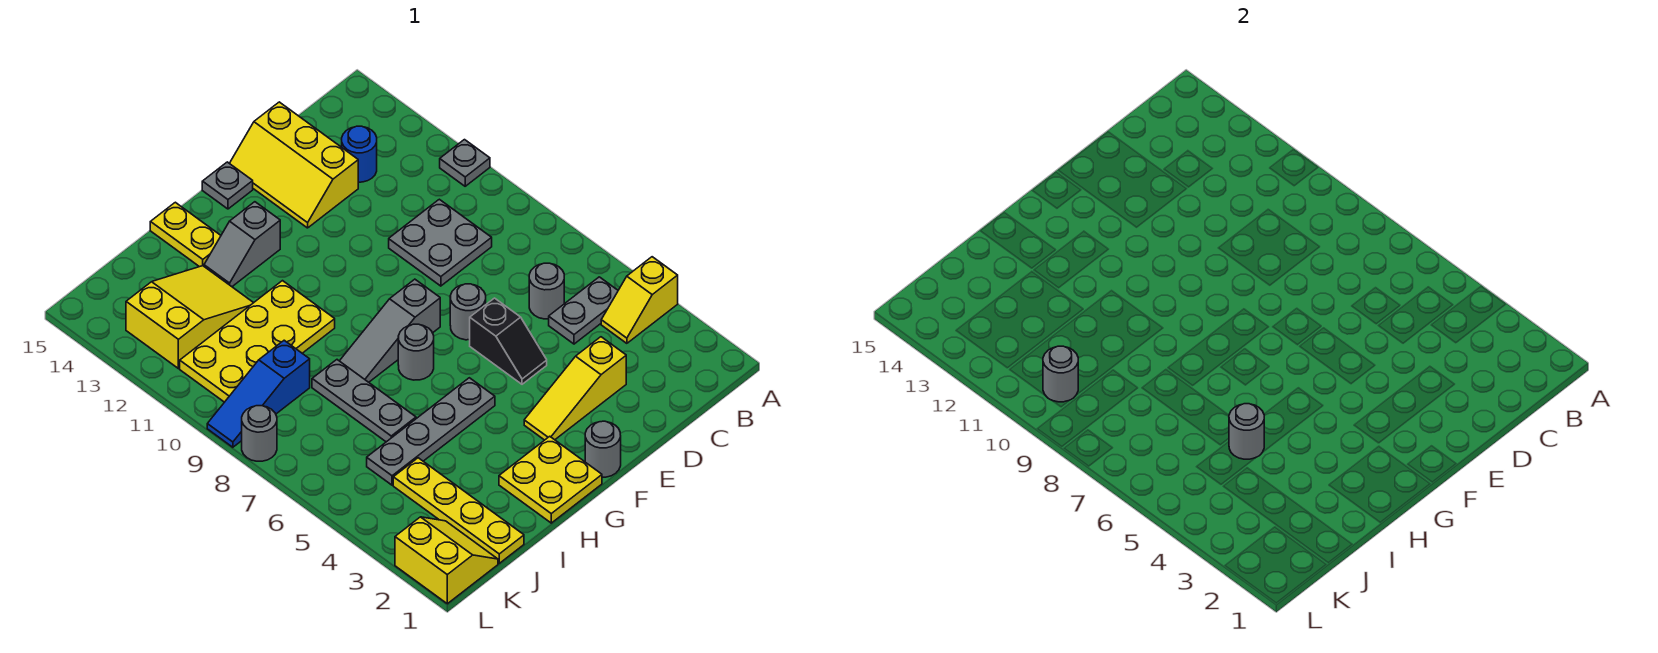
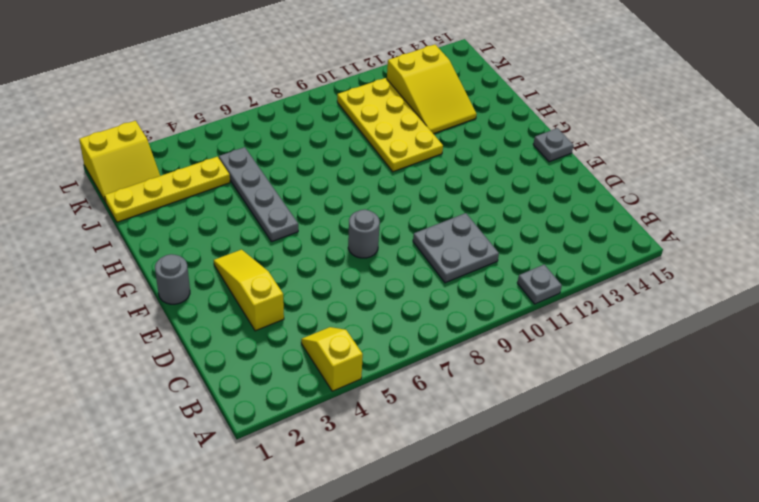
none -> grey plate B5:C5 level 1
none -> grey round brick C6 level 1
none -> blue round brick C13 level 1

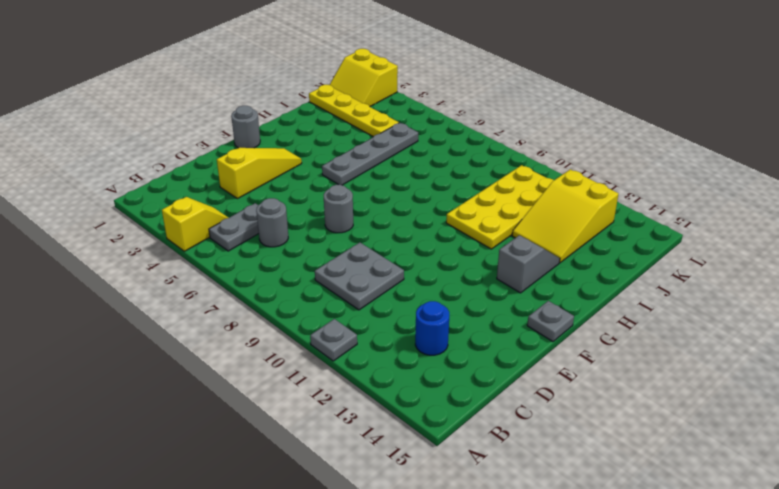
none -> yellow slope D13:E15 level 1 top D
none -> black slope E5:E6 level 1 top 6
none -> grey slope F8:H8 level 1 top F

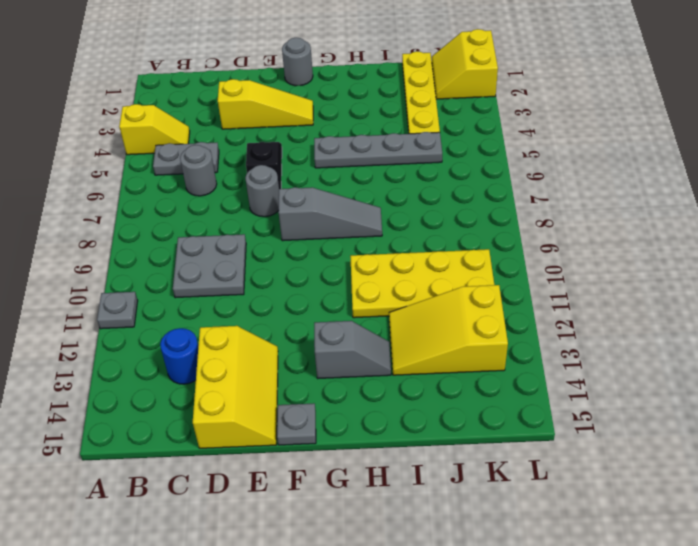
none -> yellow plate G1:H2 level 1
none -> grey round brick G7 level 1
none -> yellow plate H14:H15 level 1

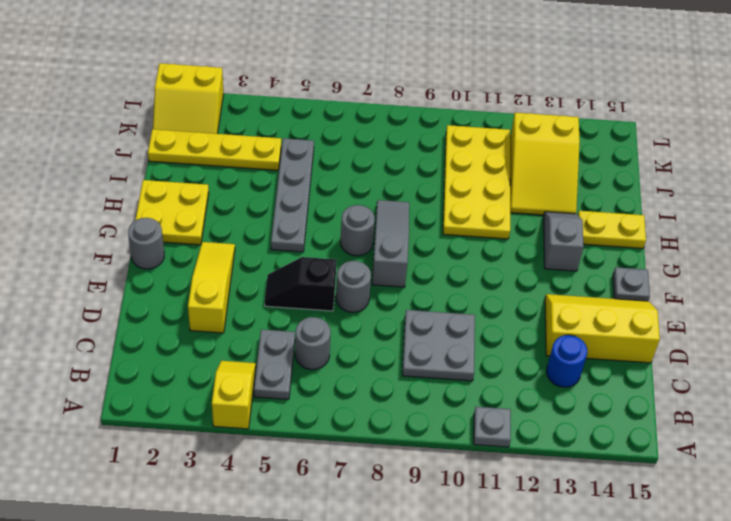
none -> grey plate I6:I8 level 1
none -> blue slope J9:L9 level 1 top J
none -> grey round brick L8 level 1

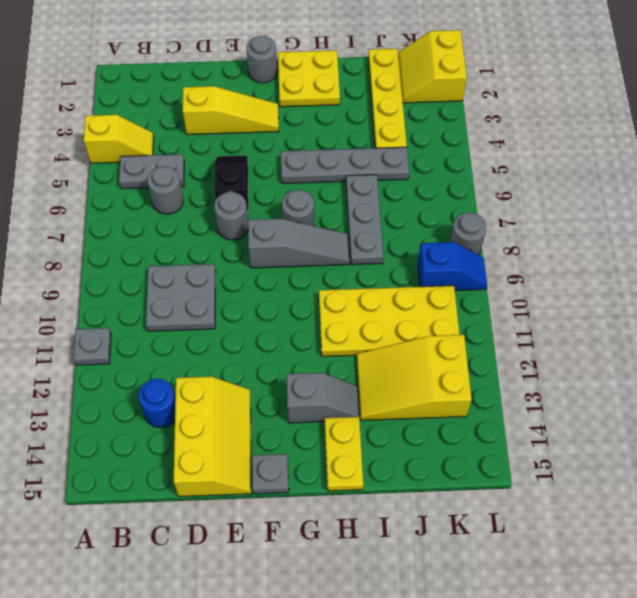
blue slope K9:L9 level 1 top K -> blue slope J9:L9 level 1 top J
none -> grey round brick I5 level 2
none -> grey round brick K10 level 2

